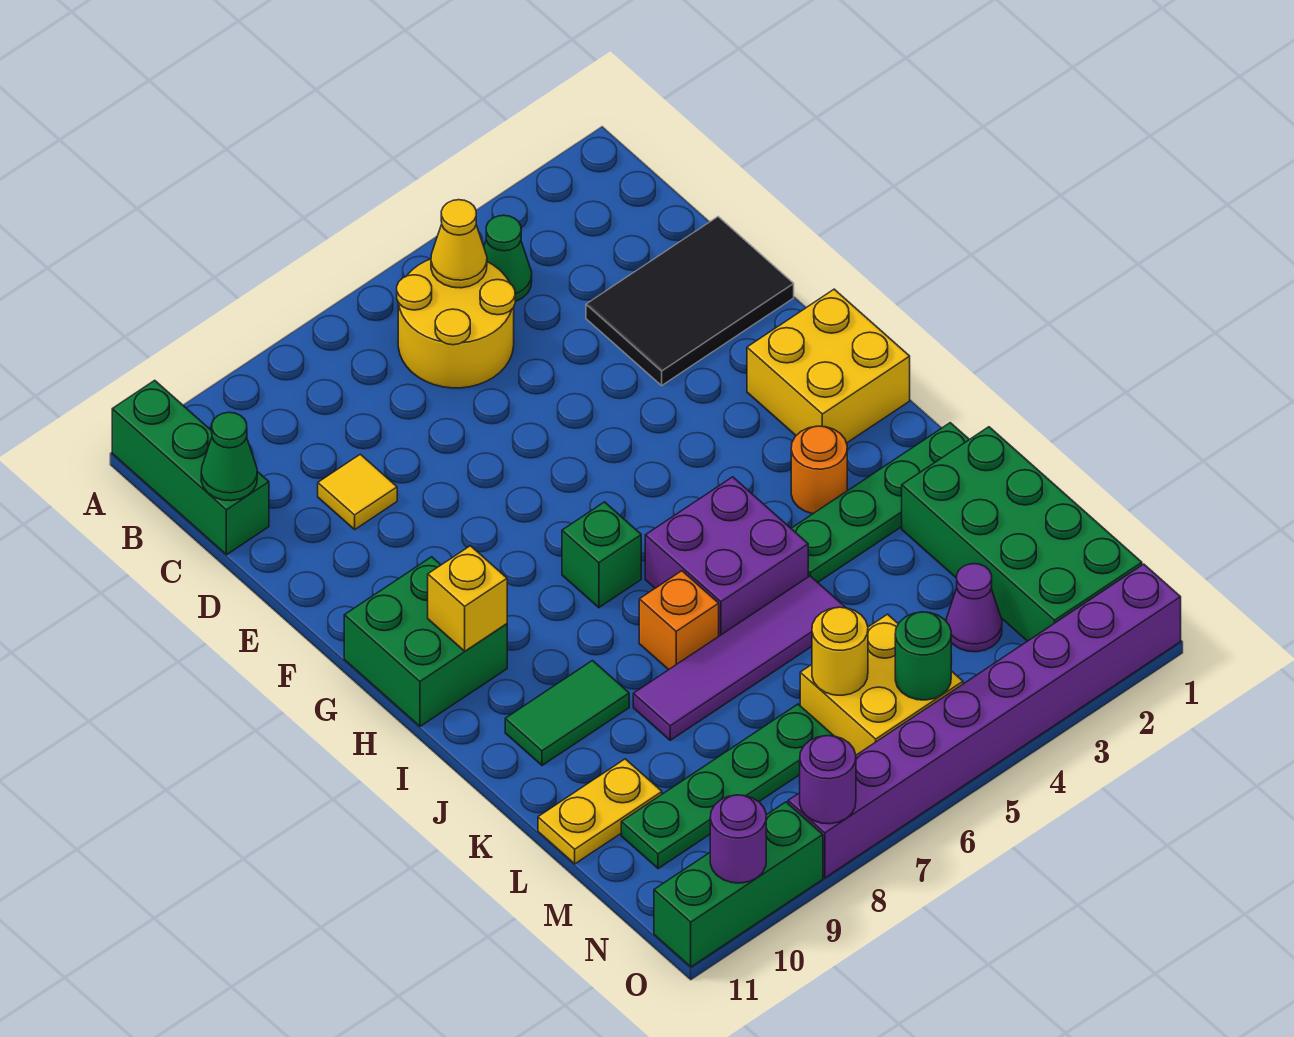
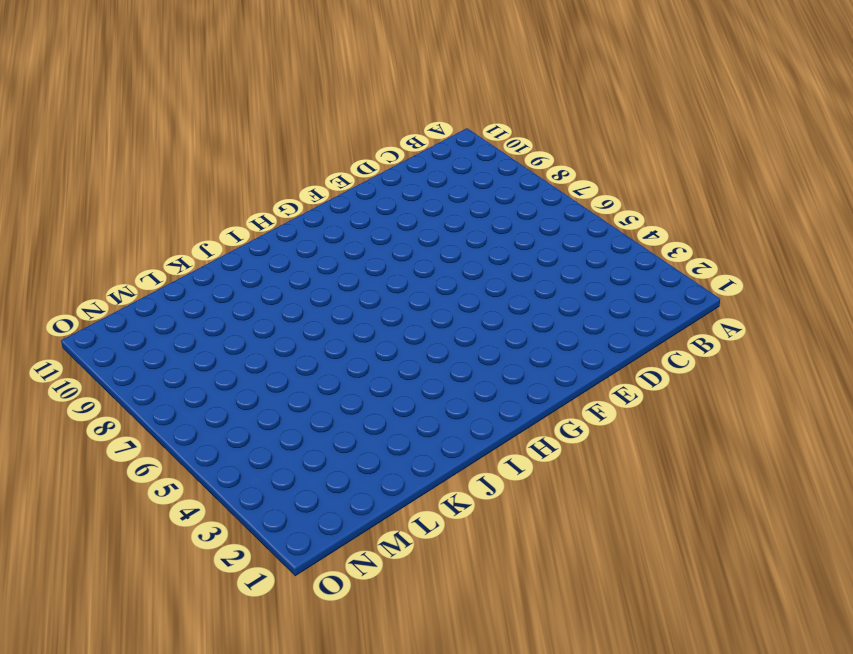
none -> green brick A11:C11 level 1
none -> green cone B4 level 1
none -> yellow round brick B5:C6 level 1

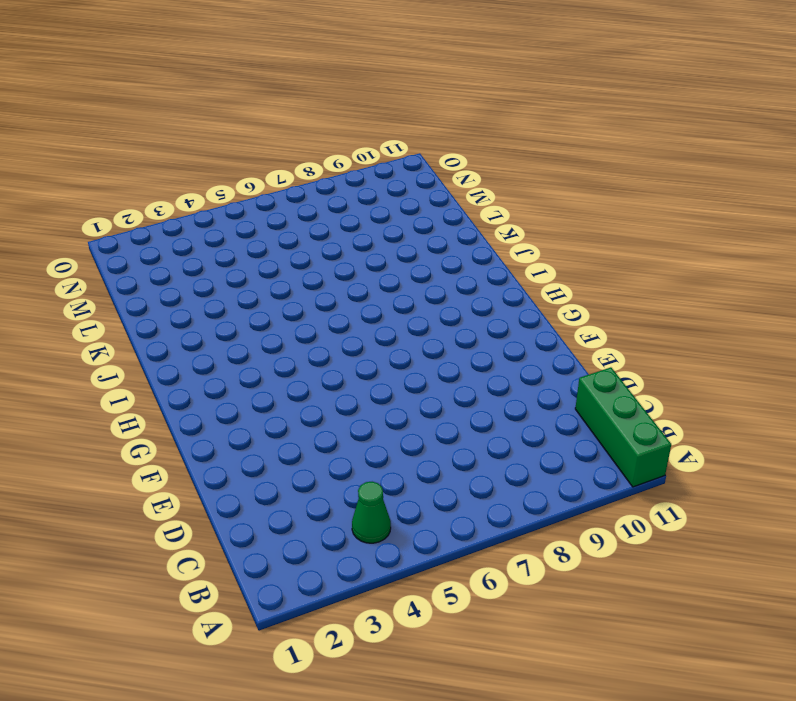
none -> yellow round brick B5:C6 level 1
none -> black tile D1:E3 level 1
none -> yellow tile D9 level 1

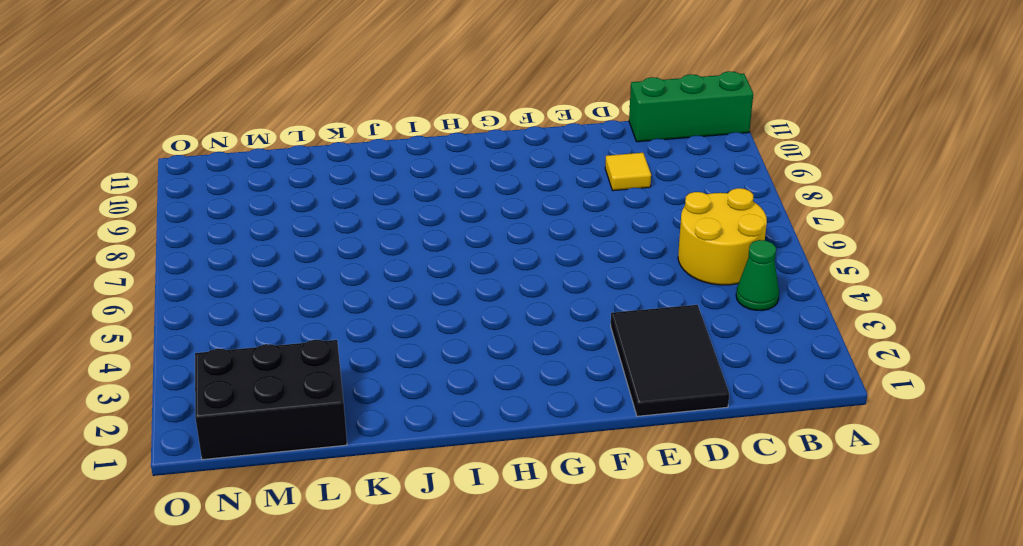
black brick L1:N2 level 1 -> green brick K1:N2 level 1
none -> yellow brick G1:H2 level 1
none -> green brick G10:H11 level 1
none -> green brick H7 level 1

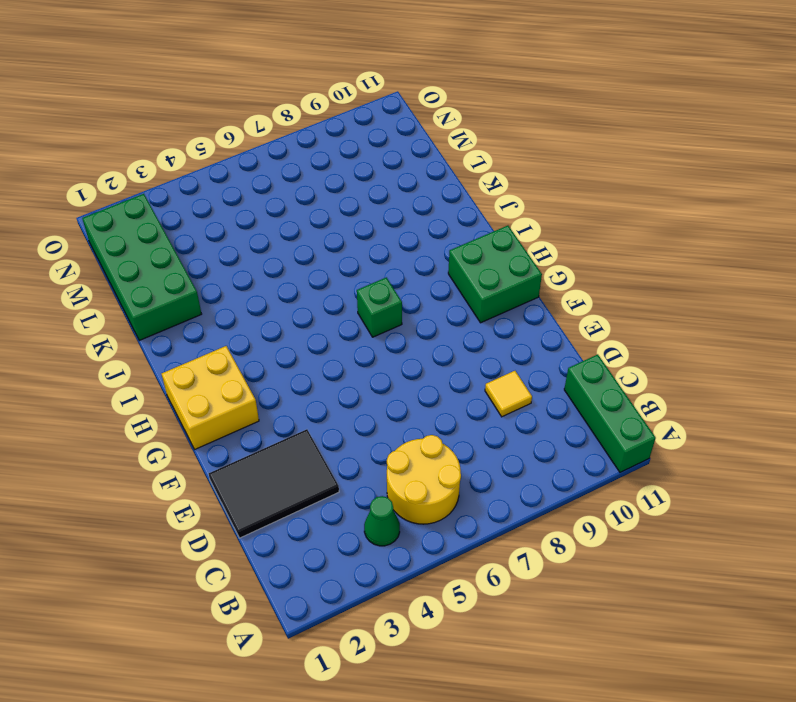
none -> orange round brick I3 level 1
none -> purple brick I5:J6 level 1
none -> green plate J1:J4 level 1

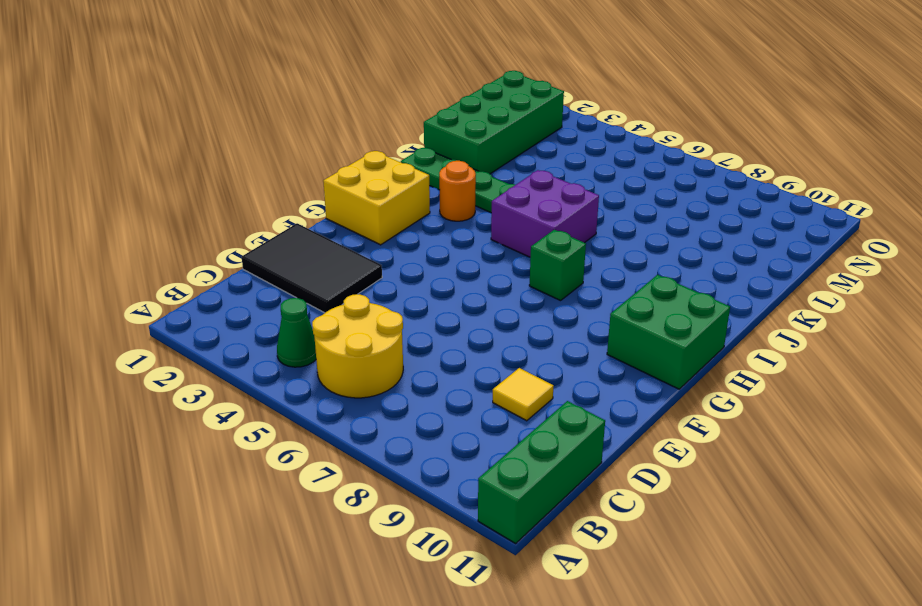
none -> orange brick J7 level 1
none -> green tile J9:J10 level 1
none -> purple tile K5:K8 level 1

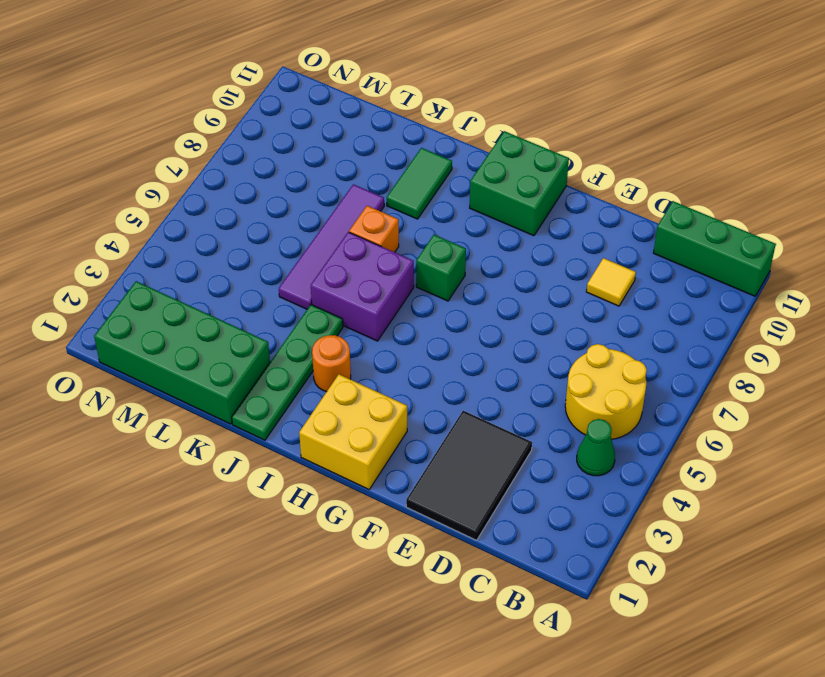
none -> yellow plate L10:L11 level 1
none -> purple cone M3 level 1
none -> yellow brick M5:N6 level 1

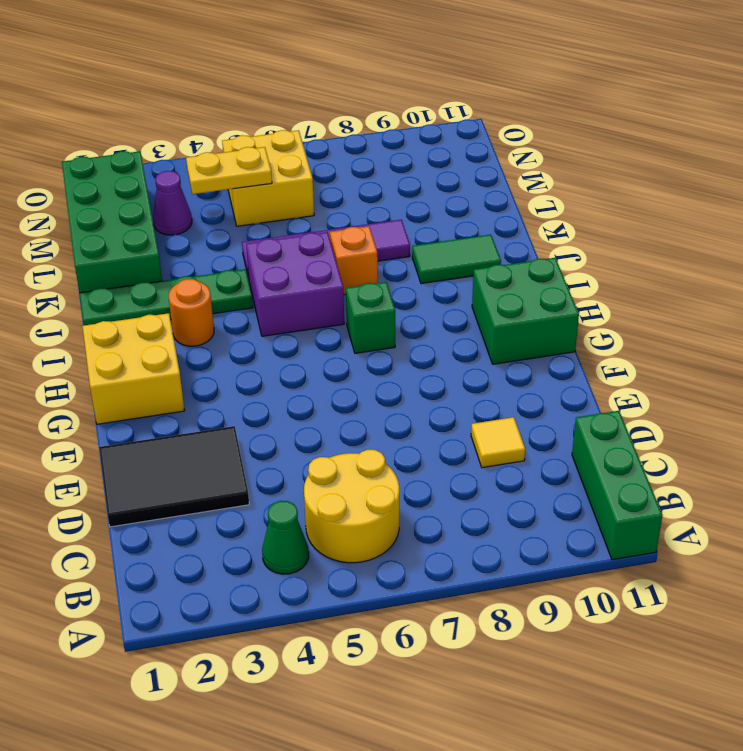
yellow plate M4:M5 level 2 -> yellow plate L10:L11 level 1
none -> green plate M7:M10 level 1
none -> purple brick O1:O8 level 1
none -> green brick O9:O11 level 1

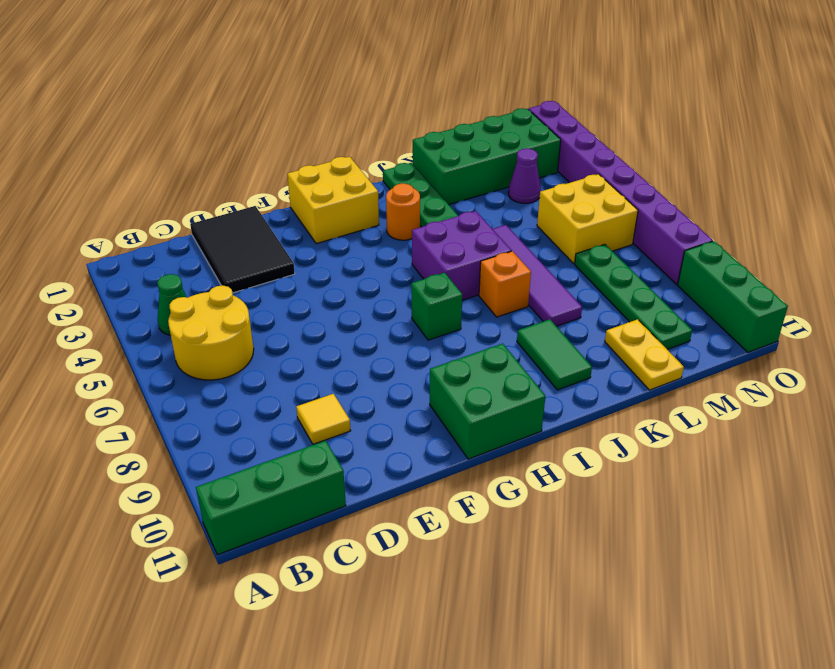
none -> yellow cone B5 level 2
none -> green cone C11 level 2
none -> yellow brick H10 level 2

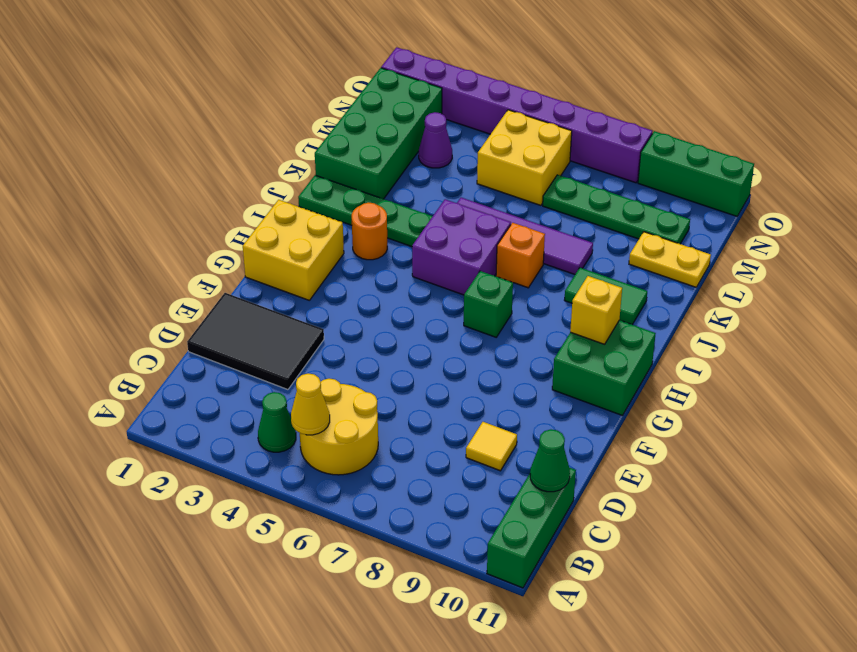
none -> yellow round brick M6 level 2
none -> green round brick N5 level 2
none -> purple round brick O8 level 2

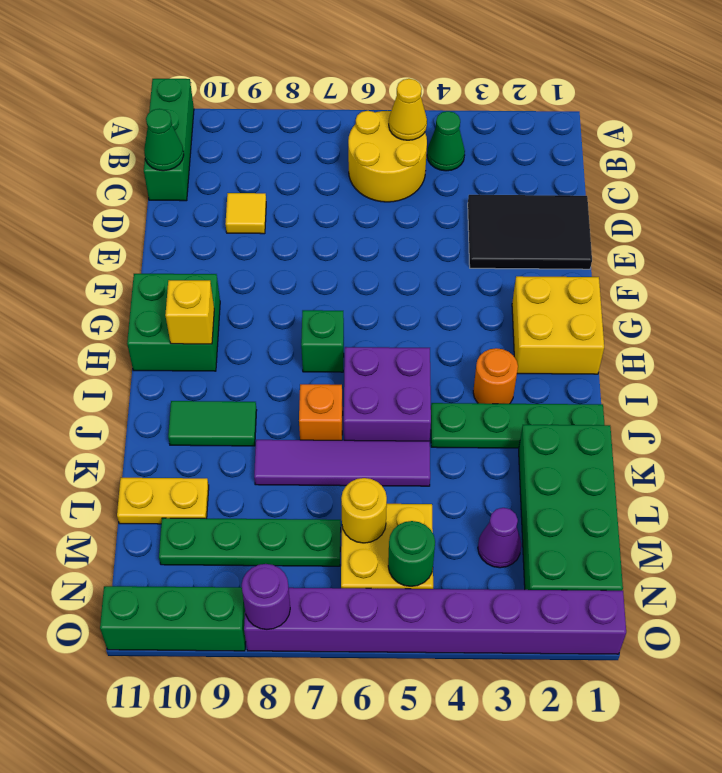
none -> purple round brick O10 level 2

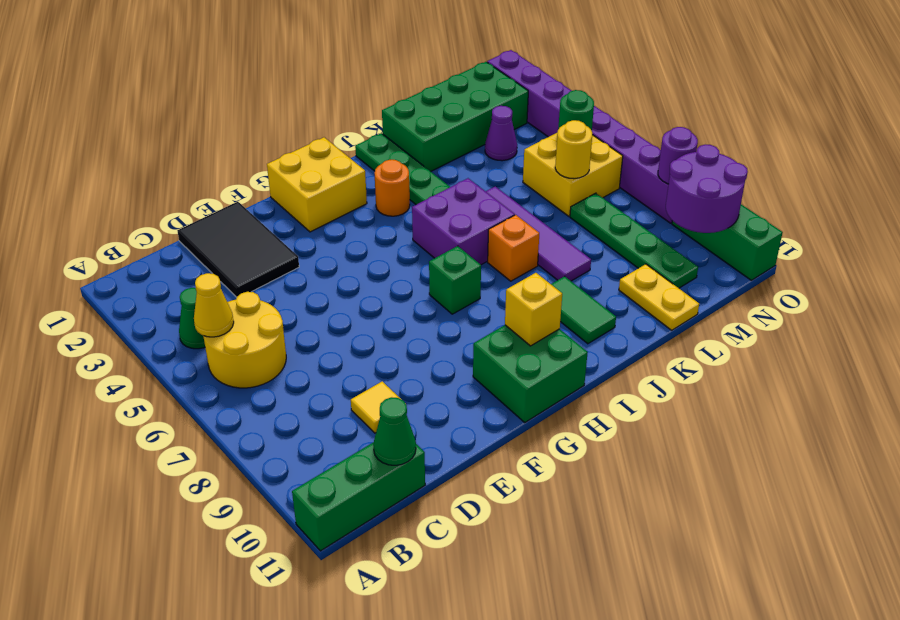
purple round brick N9:O10 level 2 -> purple round brick O10 level 2

